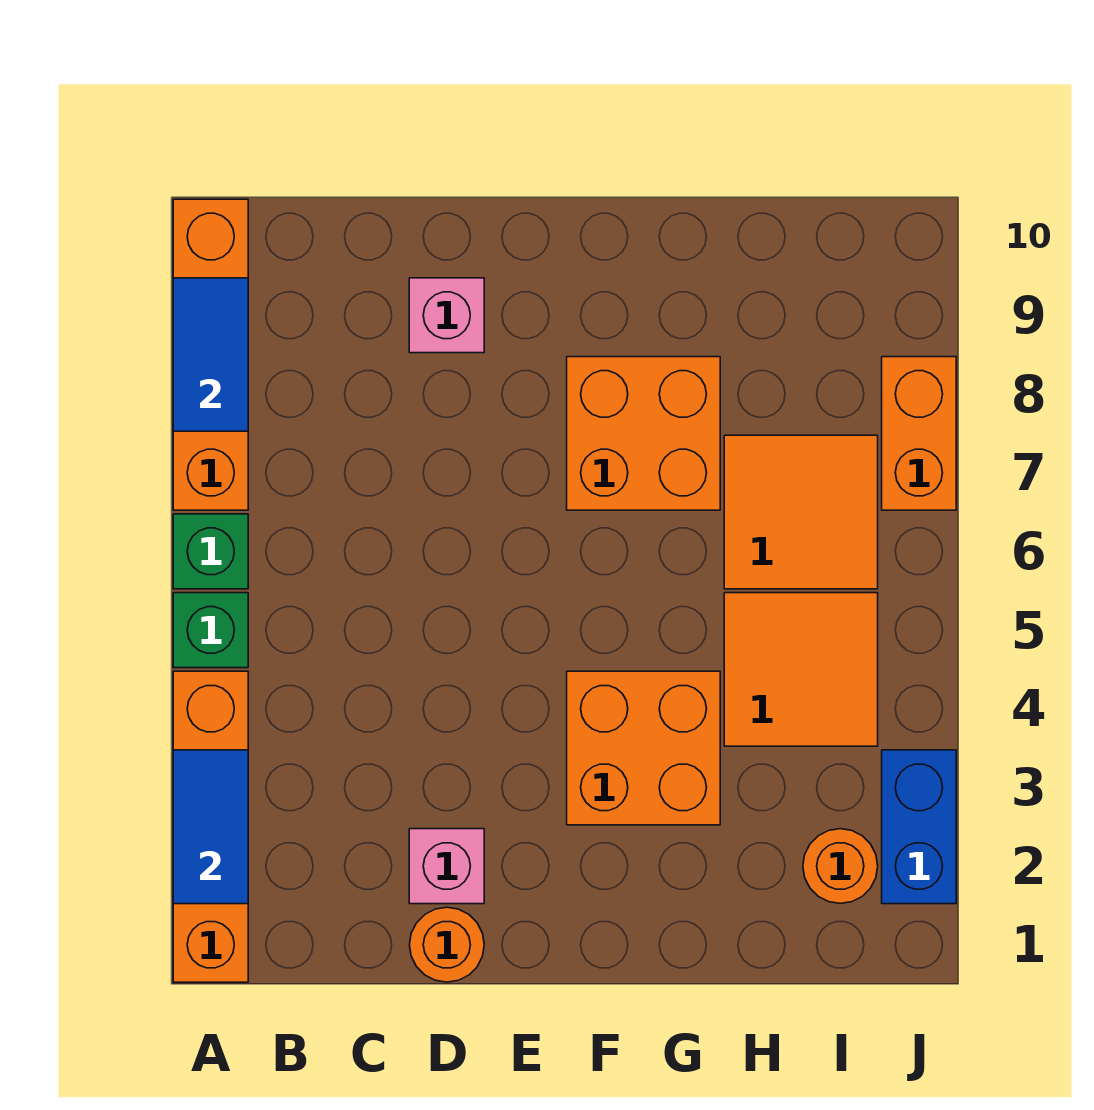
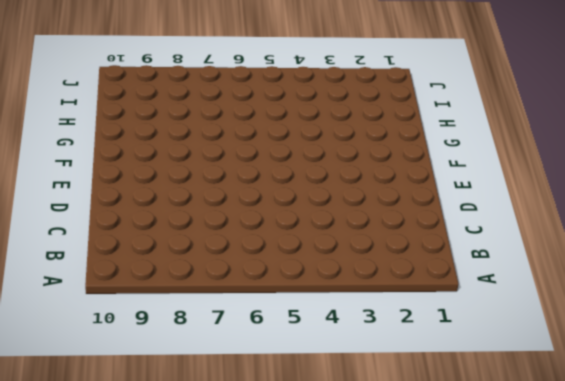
none -> orange brick A1:A4 level 1
none -> green brick A5 level 1
none -> green brick A6 level 1

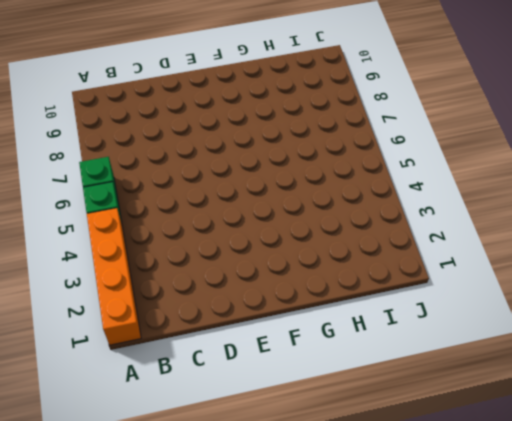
none -> orange brick A7:A10 level 1
none -> orange round brick D1 level 1
none -> pink brick D2 level 1

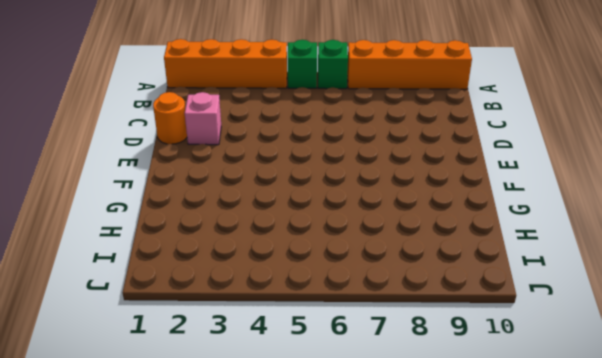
none -> pink brick D9 level 1
none -> orange brick F3:G4 level 1
none -> orange brick F7:G8 level 1

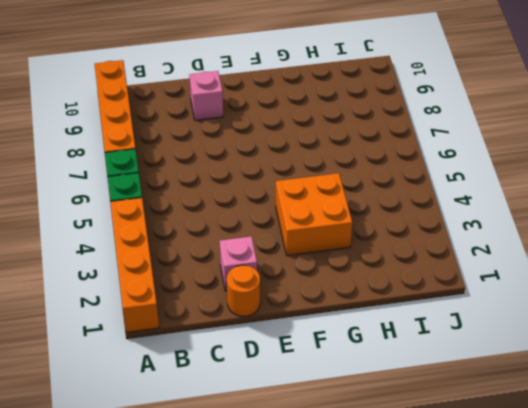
none -> orange brick F7:G8 level 1
none -> orange tile H4:I5 level 1
none -> orange tile H6:I7 level 1

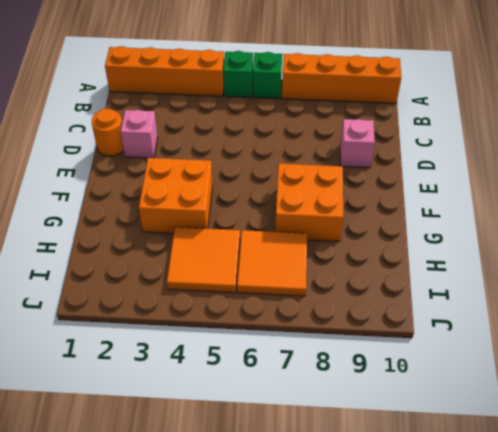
none -> orange round brick I2 level 1
none -> blue brick J2:J3 level 1
none -> orange brick J7:J8 level 1

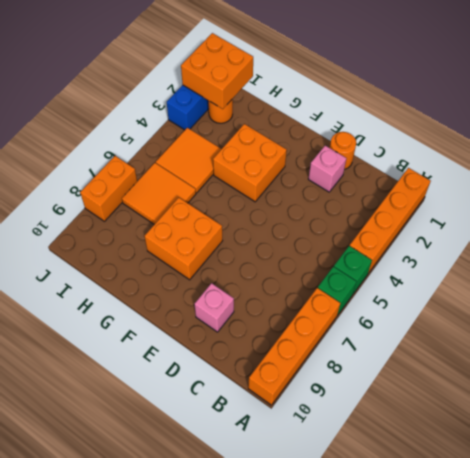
orange brick I1:J2 level 2 -> none
none -> blue tile A2:A3 level 2
none -> blue tile A8:A9 level 2

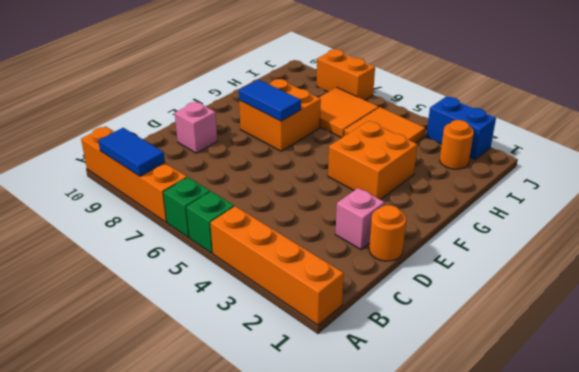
blue tile F7:F8 level 2 -> blue tile A2:A3 level 2

